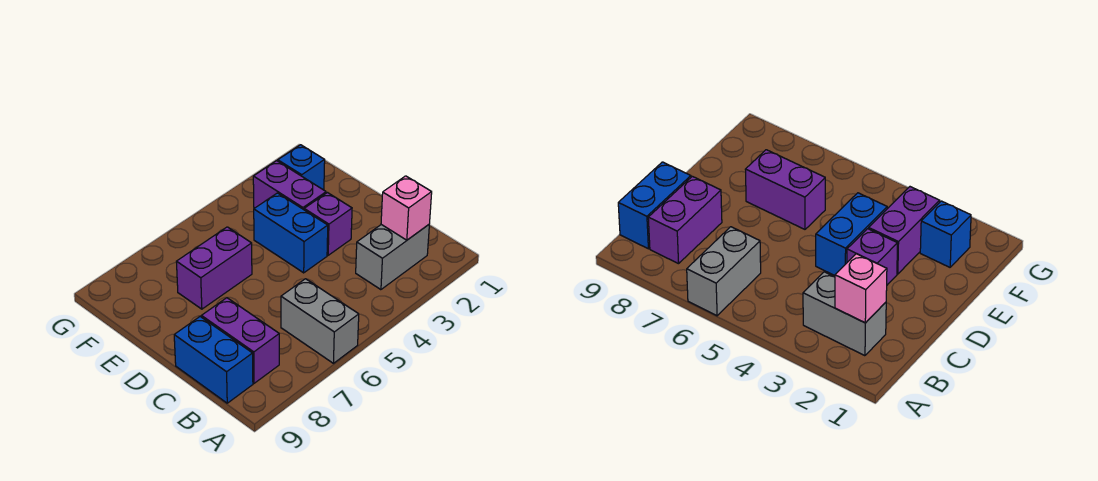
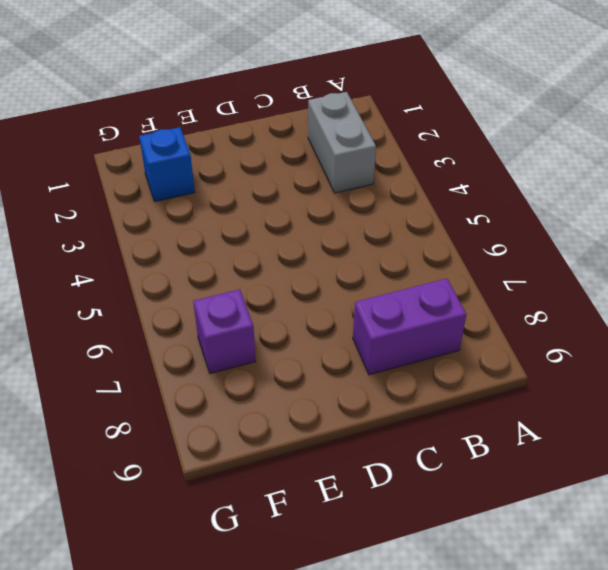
purple brick F7 level 1 -> purple brick D3 level 1
none -> grey brick A6:B6 level 1
none -> blue brick B9:C9 level 1

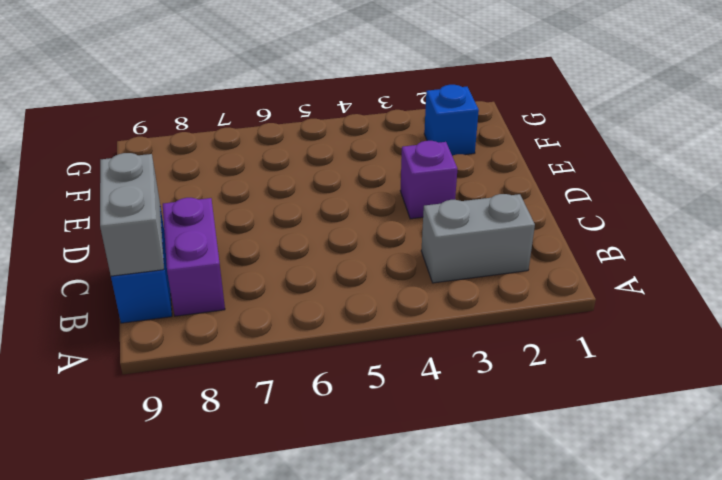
grey brick B9:C9 level 2 -> grey brick A6:B6 level 1
none -> blue brick D4:E4 level 1
none -> purple brick E3:F3 level 1

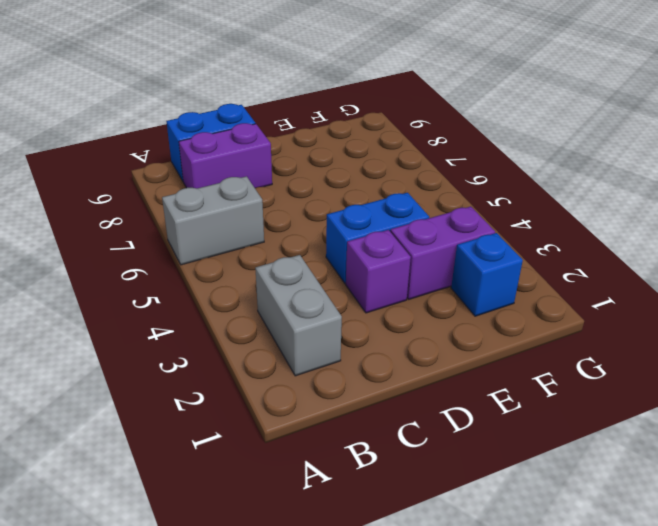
none -> purple brick E6:E7 level 1
none -> pink brick B2 level 2

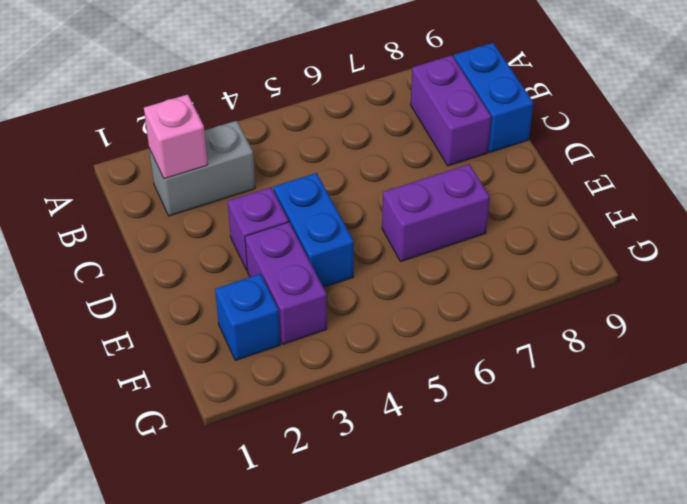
none -> grey brick A6:B6 level 1

